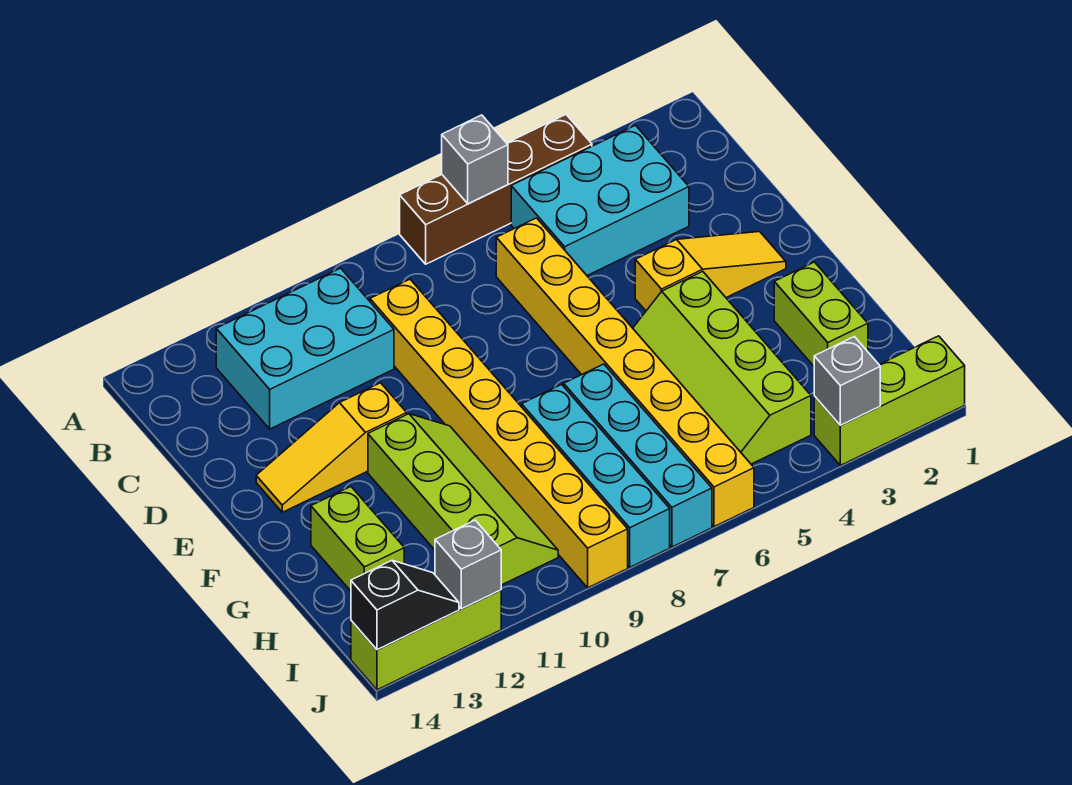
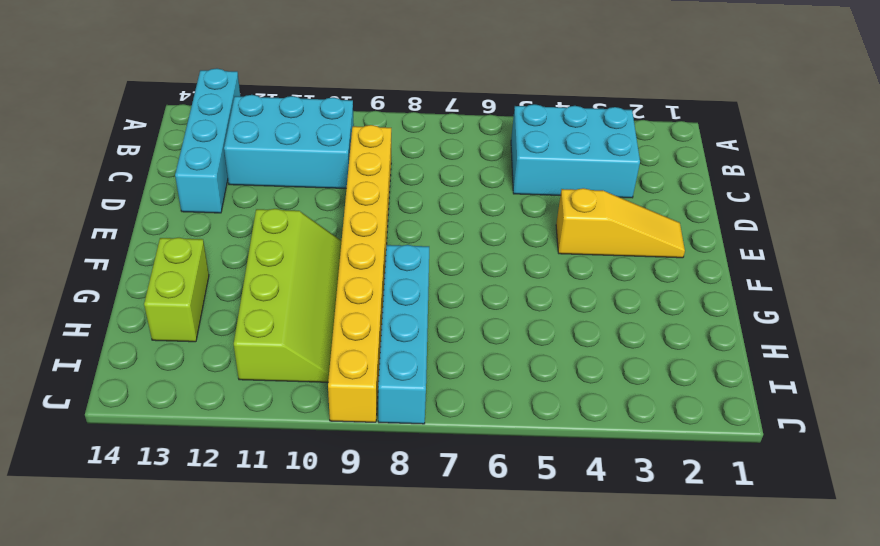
cyan brick A13:D13 level 1 -> cyan brick G7:J7 level 1
none -> brown brick A4:A7 level 1
none -> yellow brick C6:J6 level 1
none -> yellow slope E11:E13 level 1 top 11

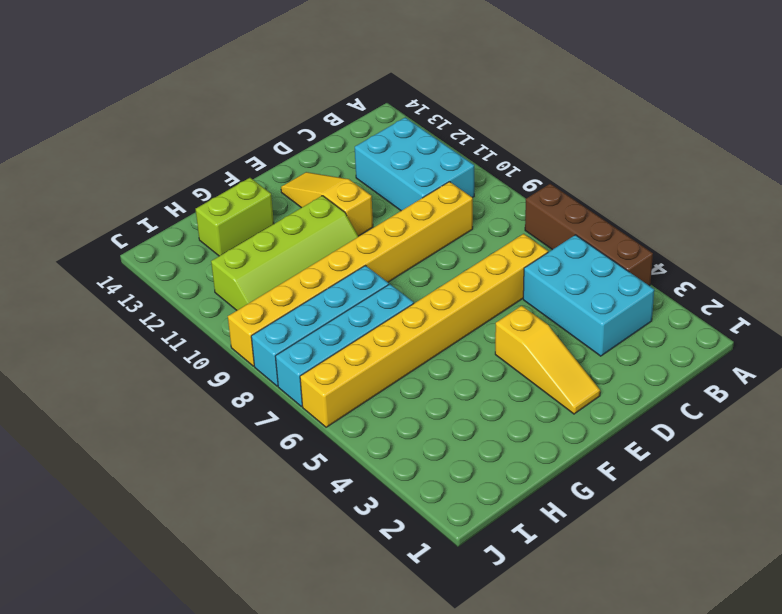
none -> lime slope F4:I5 level 1 top 4
none -> lime brick G2:H2 level 1
none -> lime brick J1:J3 level 1

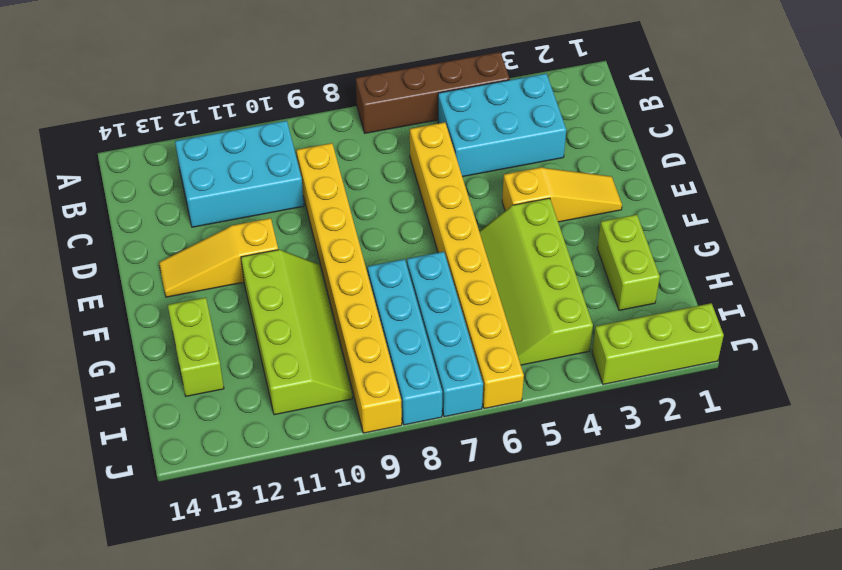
none -> lime brick J12:J14 level 1
none -> grey brick A6 level 2
none -> grey brick J3 level 2

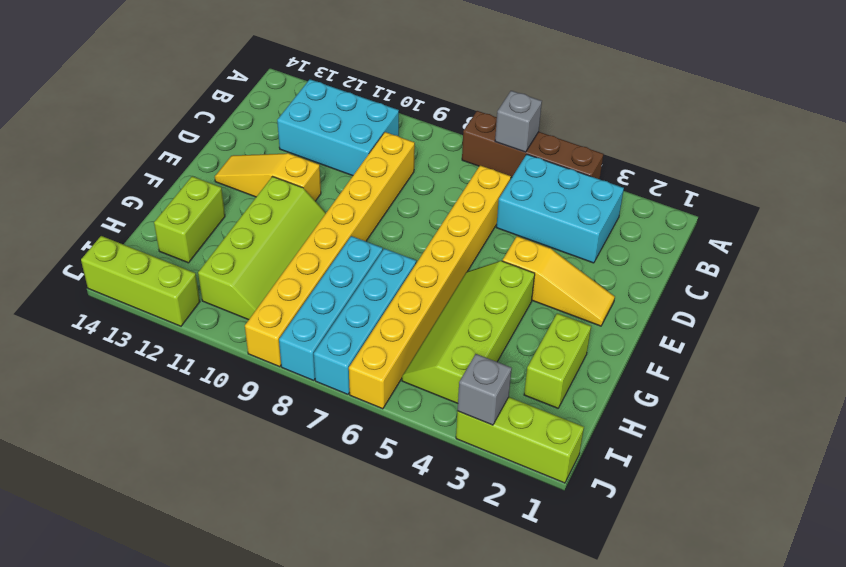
none -> grey brick J12 level 2
none -> black slope J13:J14 level 2 top 14

